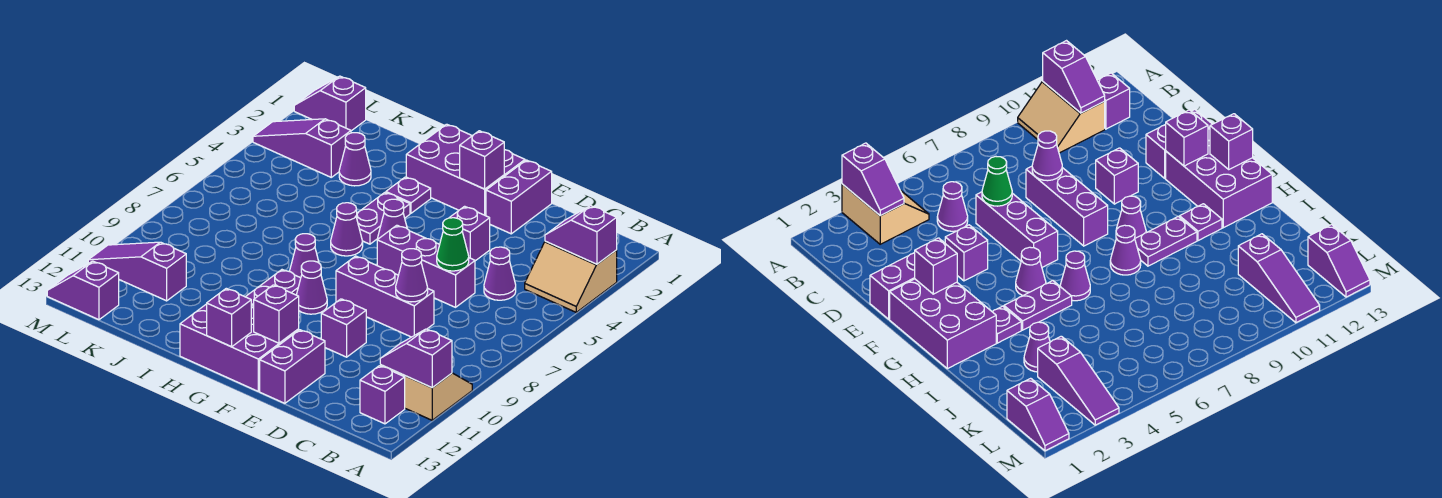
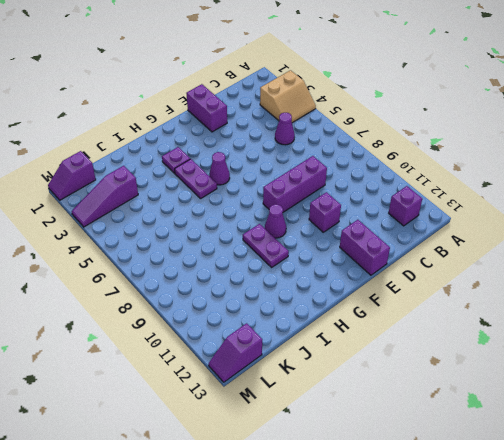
none -> tan slope A10:B11 level 1 top 11
none -> purple brick D6:F6 level 1
none -> purple brick E4 level 1
none -> purple brick F1:H2 level 1

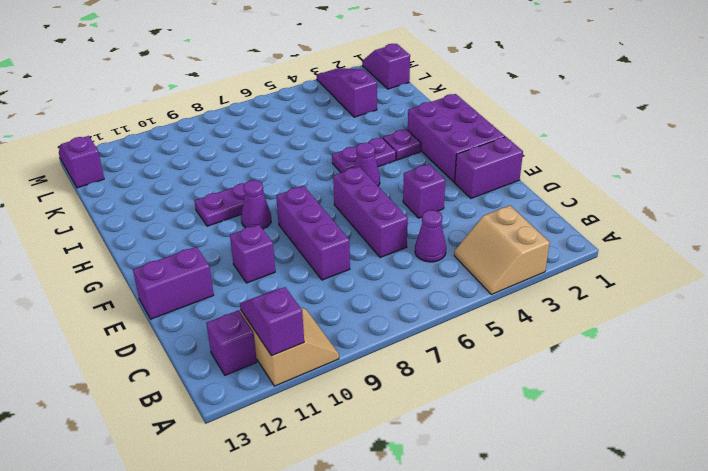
none -> purple brick F12:H13 level 1
none -> purple cone H6 level 1
none -> purple cone H8 level 1
none -> purple plate H11 level 1

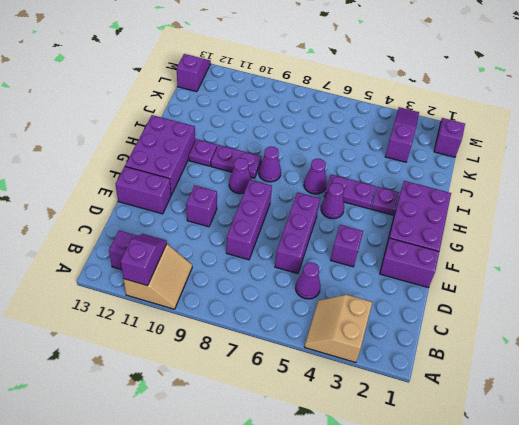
none -> purple cone J3 level 1
none -> purple slope K11:M11 level 1 top K
none -> purple slope A3:B3 level 2 top A
none -> green cone D6 level 2

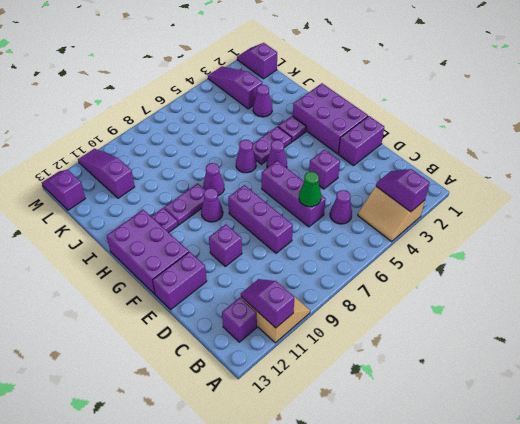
none -> purple cone D8 level 2
none -> purple brick F2 level 2
none -> purple brick F12 level 2
none -> purple brick G13 level 2

